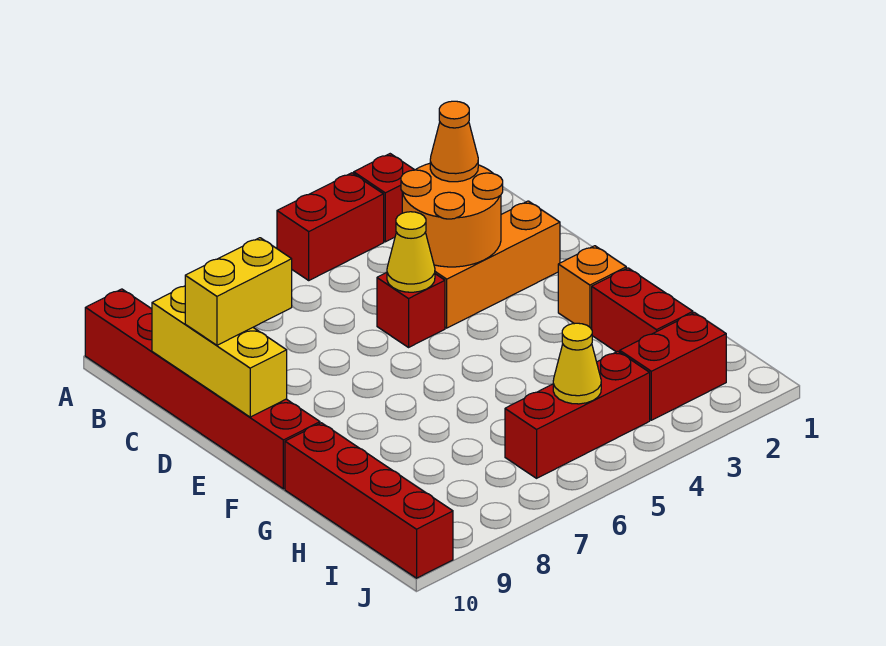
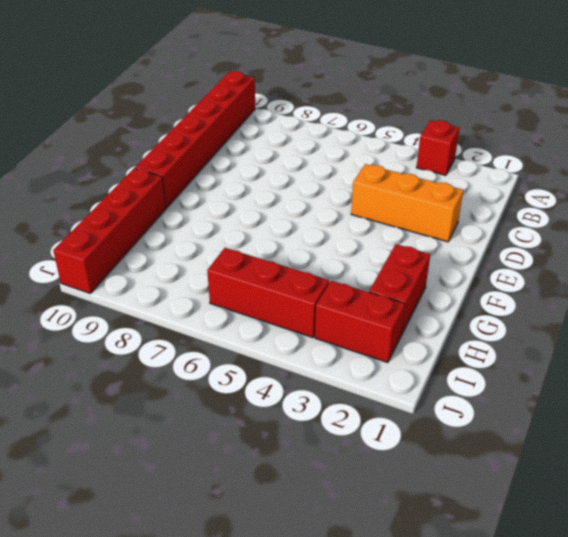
none -> red brick A4:A5 level 1
none -> red brick D5 level 1
none -> orange brick F2 level 1

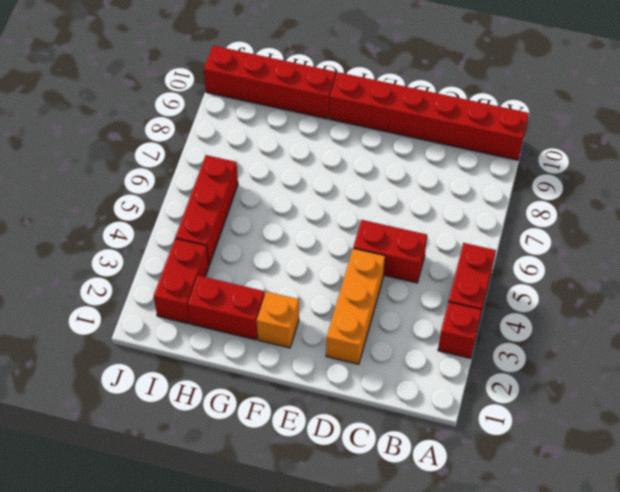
red brick C5:D5 level 1 -> red brick D5 level 1
none -> orange round brick C3:D4 level 2
none -> yellow brick C10:E10 level 2
none -> yellow cone D5 level 2

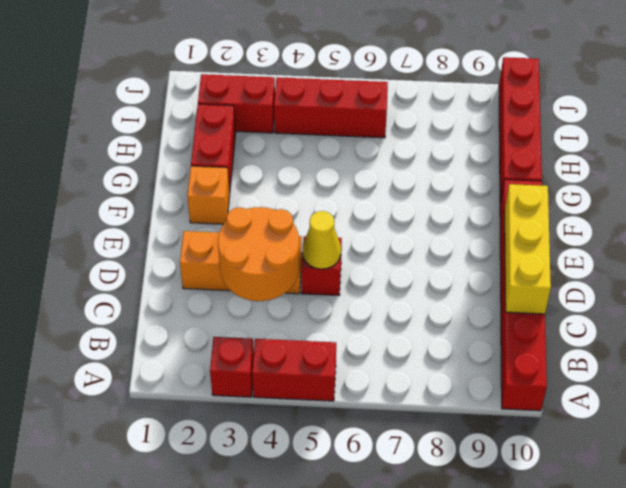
none -> yellow cone I5 level 2
none -> orange cone C3 level 3
none -> yellow brick D9:D10 level 3

